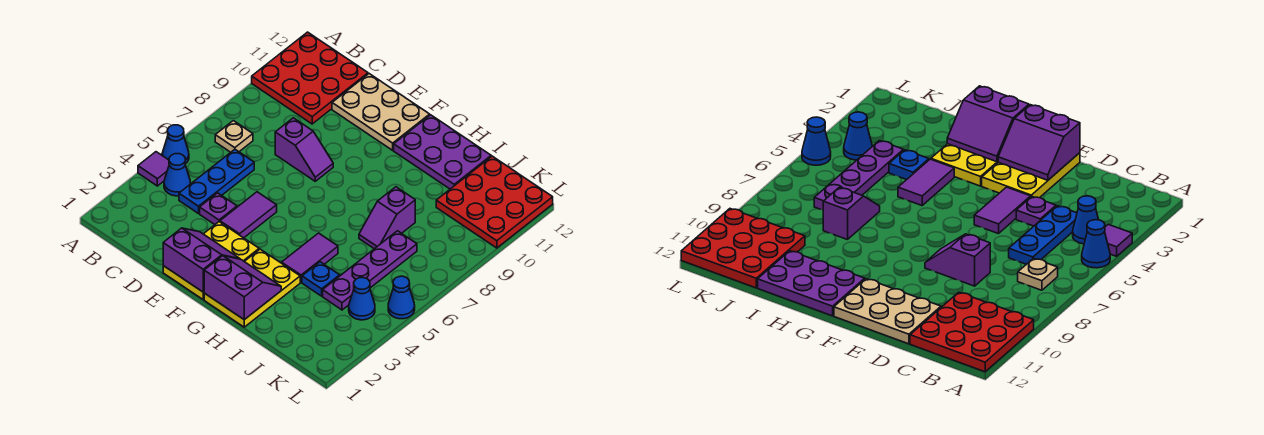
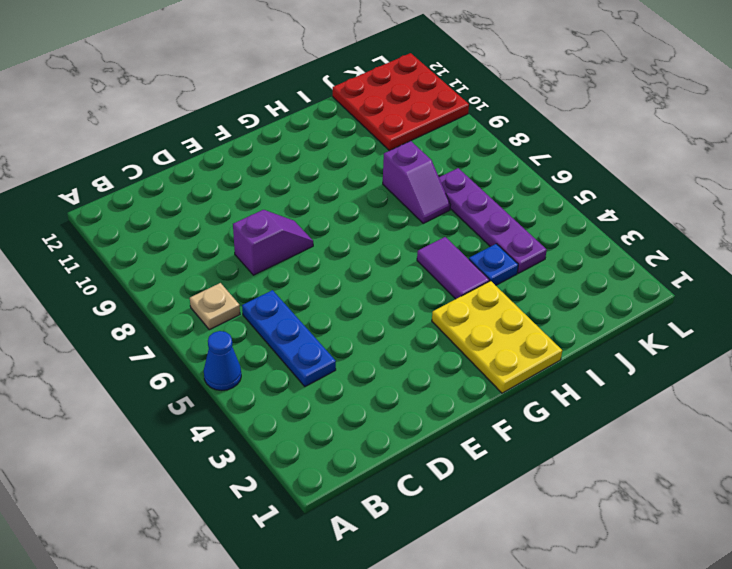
none -> purple tile A4 level 1
none -> red plate A10:C12 level 1
none -> blue cone B4 level 1

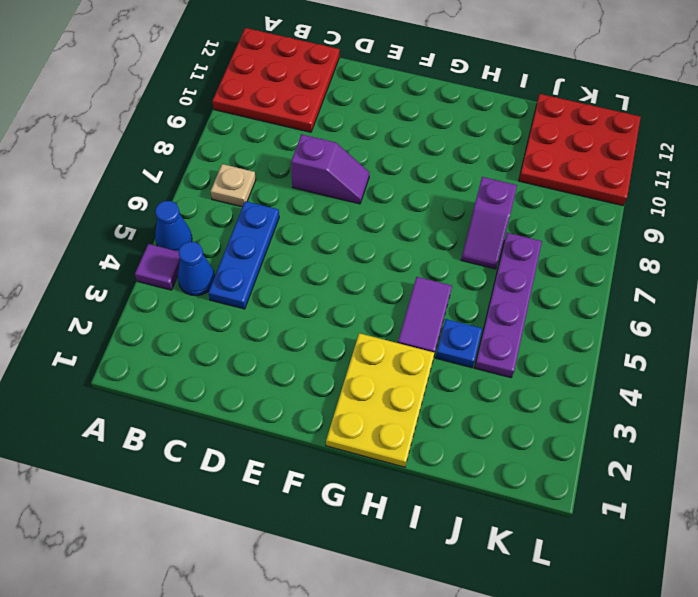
none -> purple plate D4 level 1
none -> tan plate D11:F12 level 1
none -> yellow plate E1:F3 level 1

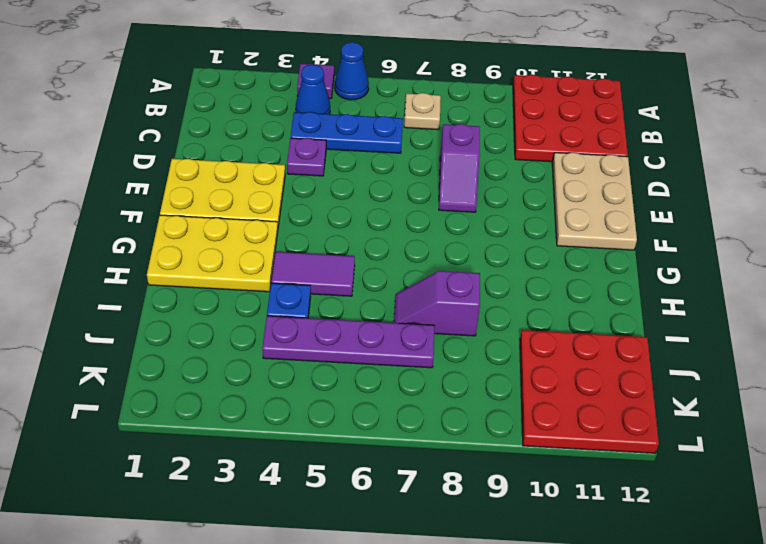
none -> purple tile E4:E5 level 1
none -> purple plate G11:I12 level 1
none -> blue cone K4 level 1

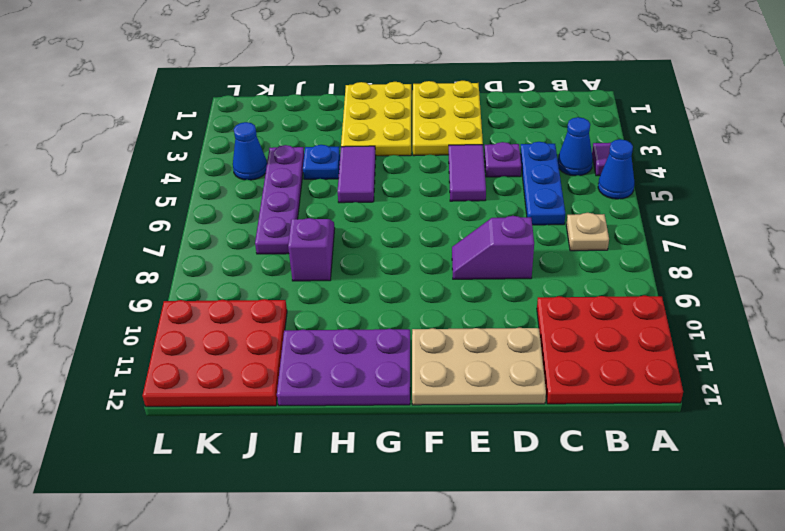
none -> blue cone L5 level 1
none -> purple slope E1:F2 level 2 top 1
none -> purple slope G1:H2 level 2 top 1

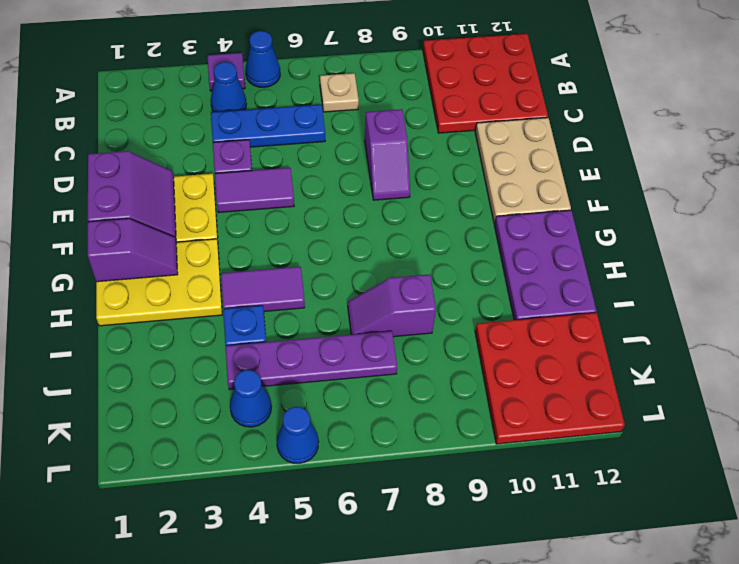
purple slope G1:G2 level 2 top 1 -> purple slope G1:H2 level 2 top 1

